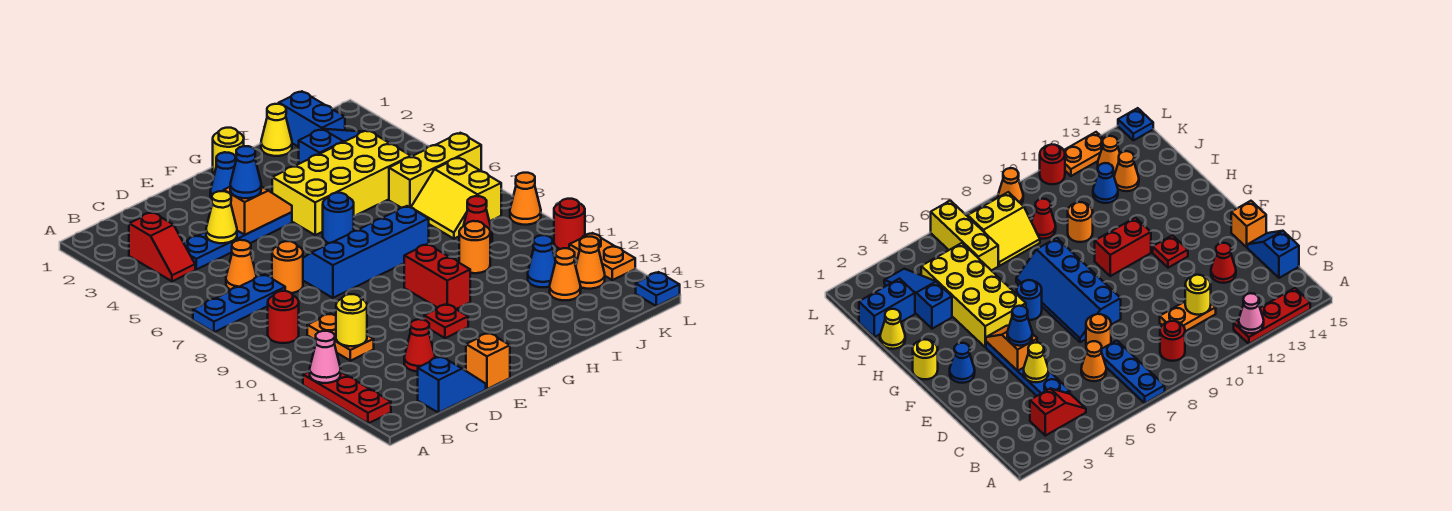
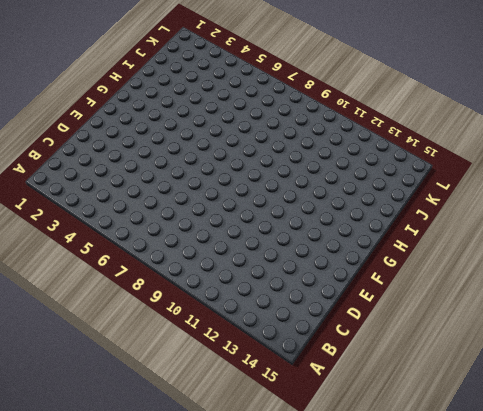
none -> blue plate A7:C7 level 1
none -> red plate A12:A14 level 1
none -> red slope B3:B4 level 1 top 3
none -> red round brick B9 level 1

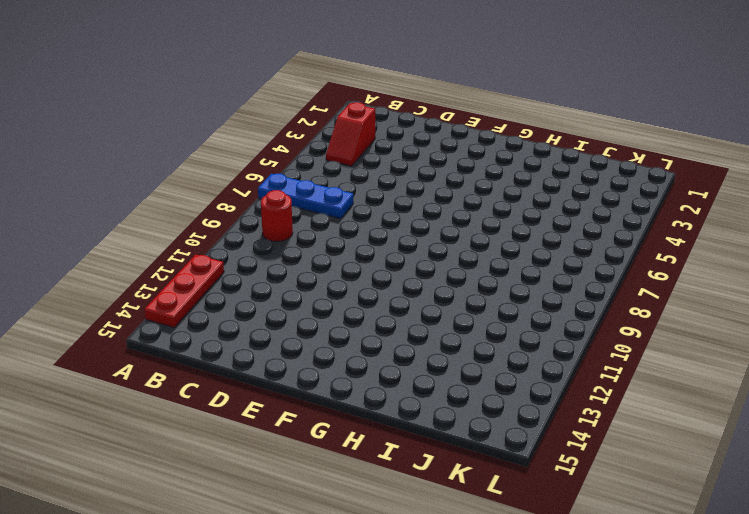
none -> blue plate C4:F4 level 1
none -> orange cone C6 level 1
none -> orange plate C10:C11 level 1
none -> blue slope C15:D15 level 1 top C

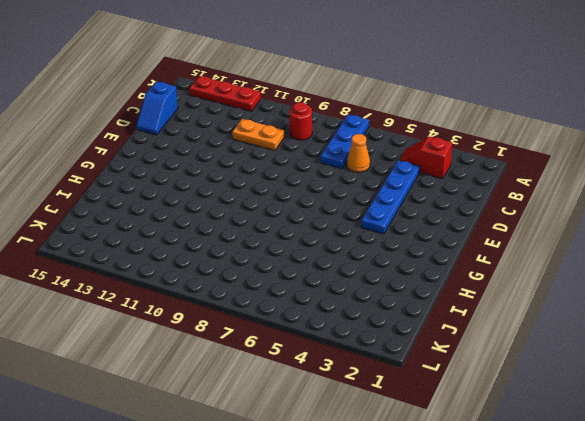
none -> orange round brick D7 level 1
none -> red cone D13 level 1
none -> blue slope E7:H8 level 1 top 8
none -> orange brick E15 level 1

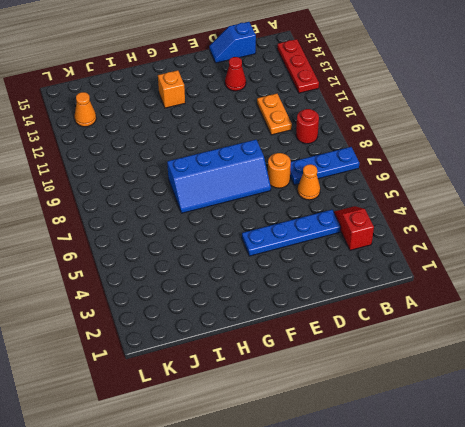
orange brick G13 level 1 -> orange brick E15 level 1
none -> blue cone F2 level 1
none -> red plate F12 level 1
none -> yellow round brick G1 level 1
none -> yellow brick G4:J5 level 1

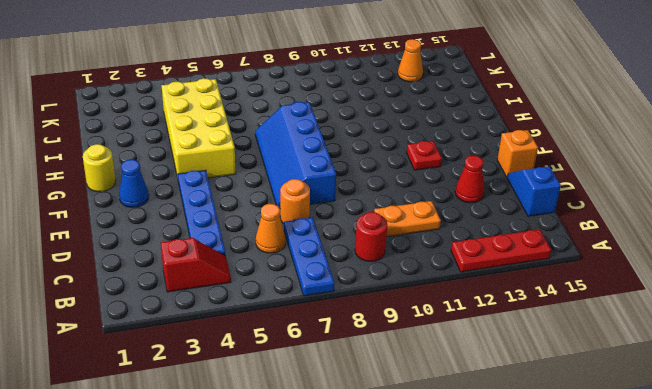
none -> blue round brick G6 level 1
none -> red brick G10:G11 level 1
none -> yellow cone I1 level 1
none -> blue slope I3:K3 level 1 top I

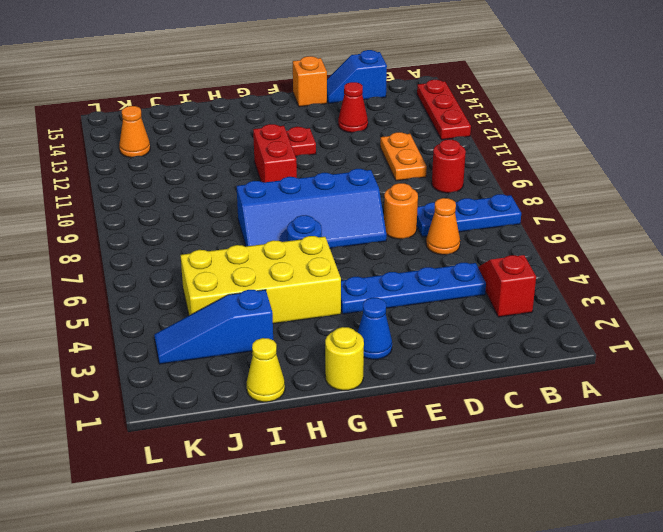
none -> orange round brick I10 level 1
none -> blue brick J1:J2 level 1
none -> yellow brick J6:L6 level 1
none -> yellow slope J7:K8 level 1 top K

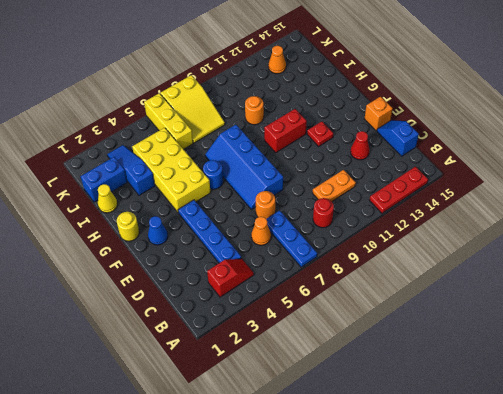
yellow slope J7:L8 level 1 top L -> yellow slope J7:K8 level 1 top K
none -> red cone J9 level 1
none -> blue cone J12 level 1
none -> orange cone J13 level 1
none -> orange cone L9 level 1

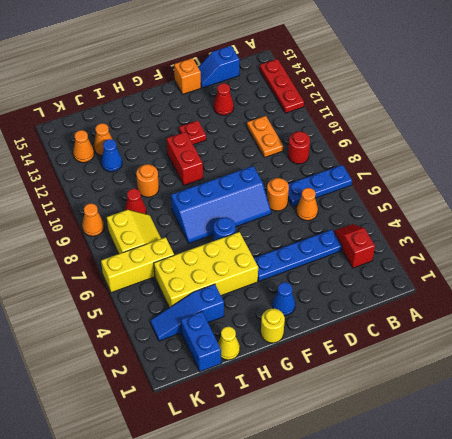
none -> red round brick L11 level 1
none -> orange plate L12:L13 level 1
none -> blue plate L15 level 1
none -> pink cone A12 level 2

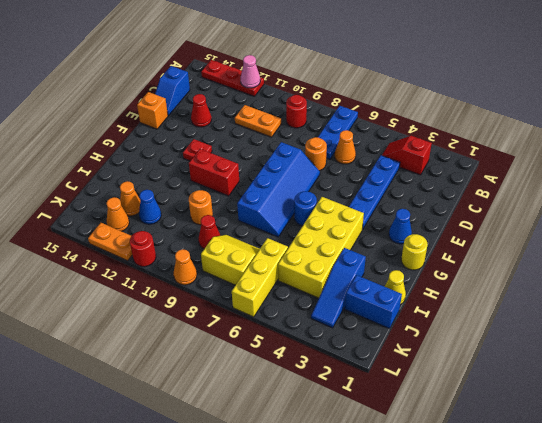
none -> blue plate L15 level 1
none -> yellow round brick C11 level 2
none -> yellow cone D4 level 2
none -> orange slope E4:F4 level 2 top E

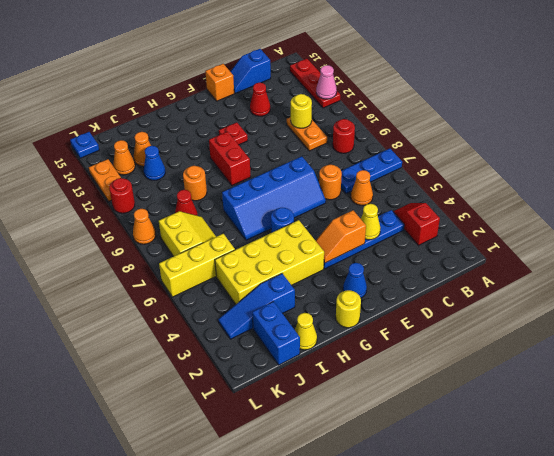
none -> blue cone E4 level 3

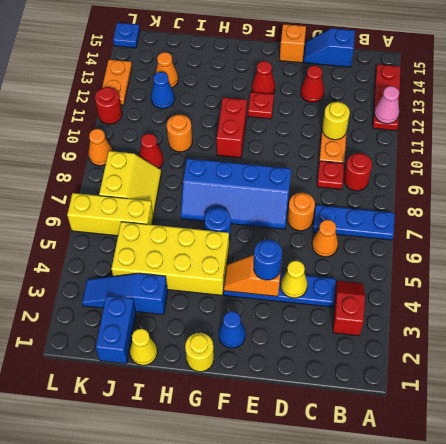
red plate C9 level 1 -> none
blue round brick E4 level 3 -> blue cone E4 level 3
red cone F13 level 1 -> none
none -> orange cone K13 level 1

